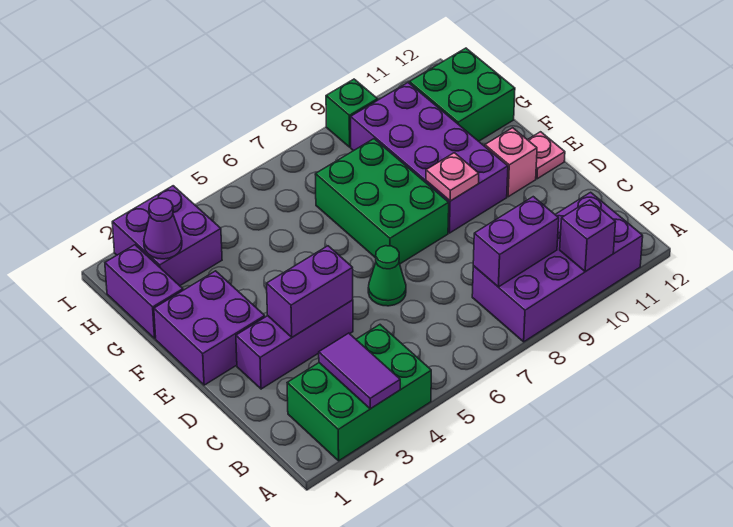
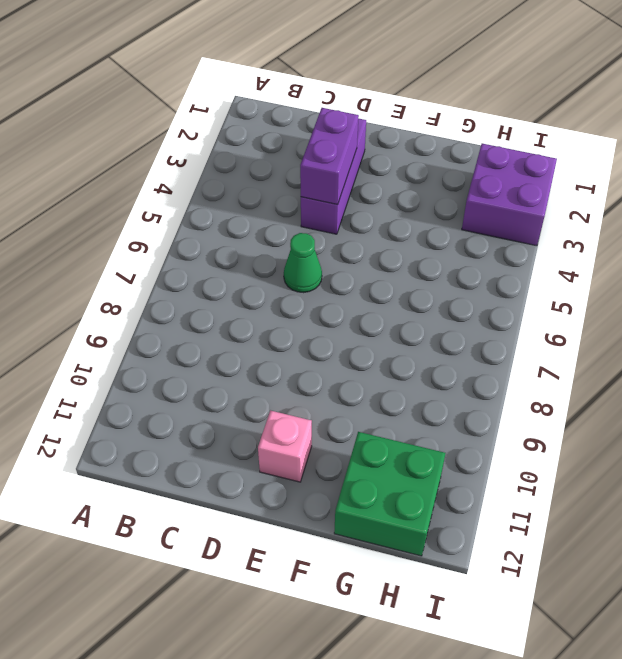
none -> green brick A2:B4 level 1
none -> purple brick A8:B11 level 1
none -> purple brick E1:F2 level 1

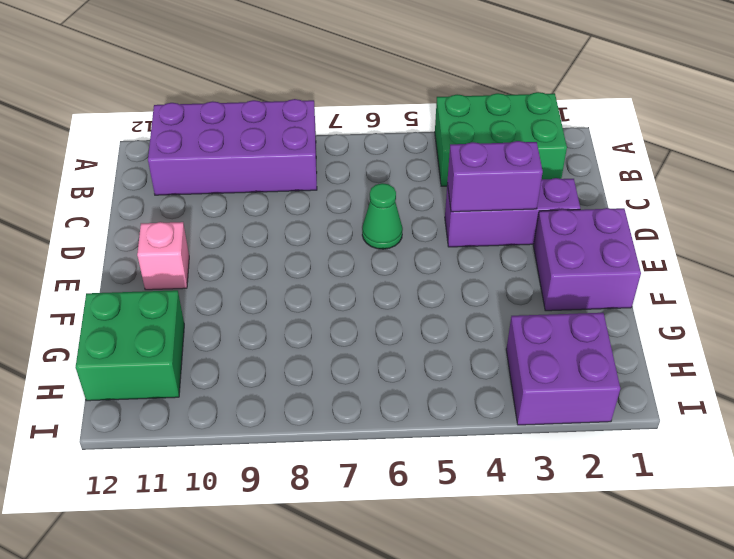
none -> green brick E7:G8 level 1
none -> purple brick E9:H10 level 1
none -> pink plate E12 level 1

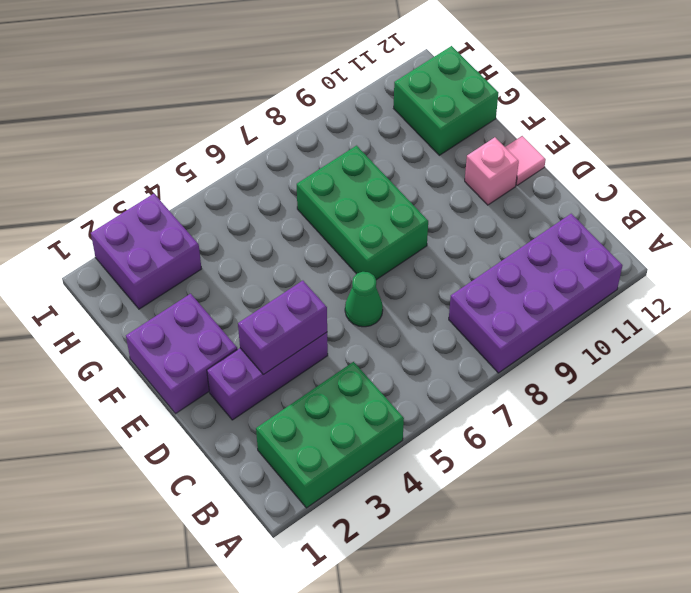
pink tile E12 level 1 -> pink plate E12 level 1
none -> purple brick E9:H10 level 1
none -> purple brick G1:H1 level 1
none -> green brick I9 level 1

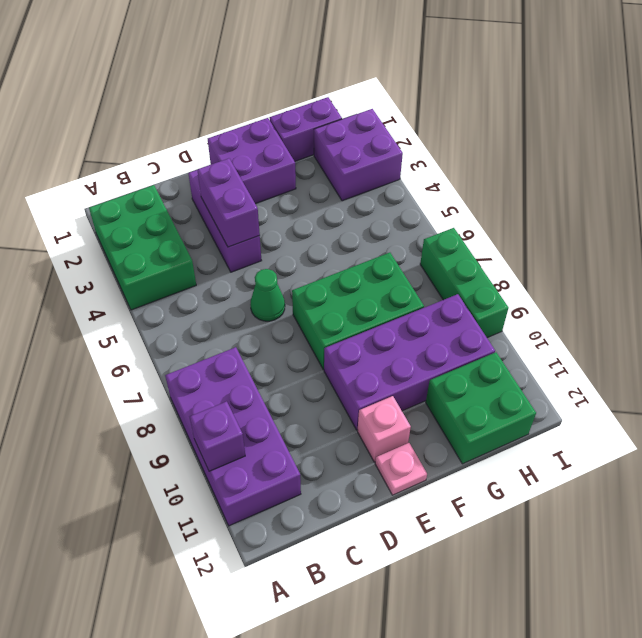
green brick I7:I9 level 1 -> green brick I9 level 1
none -> purple tile A3:B3 level 2
none -> purple brick B8:B9 level 2
none -> pink plate E9 level 2

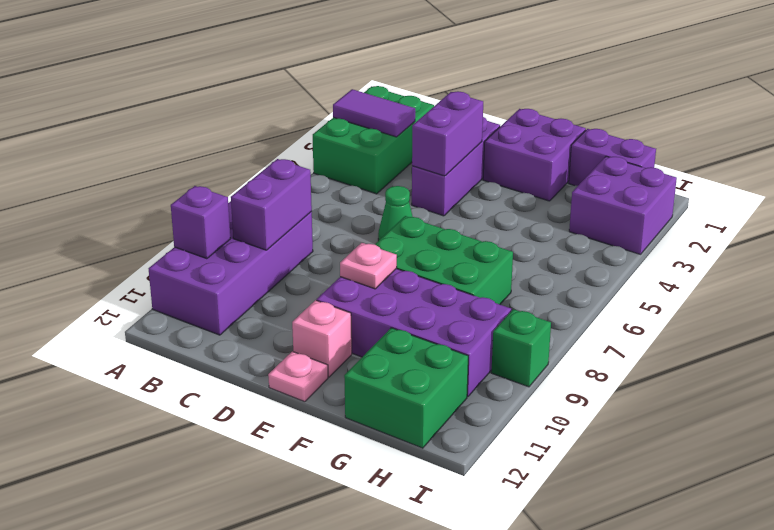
none -> purple cone H2 level 2

